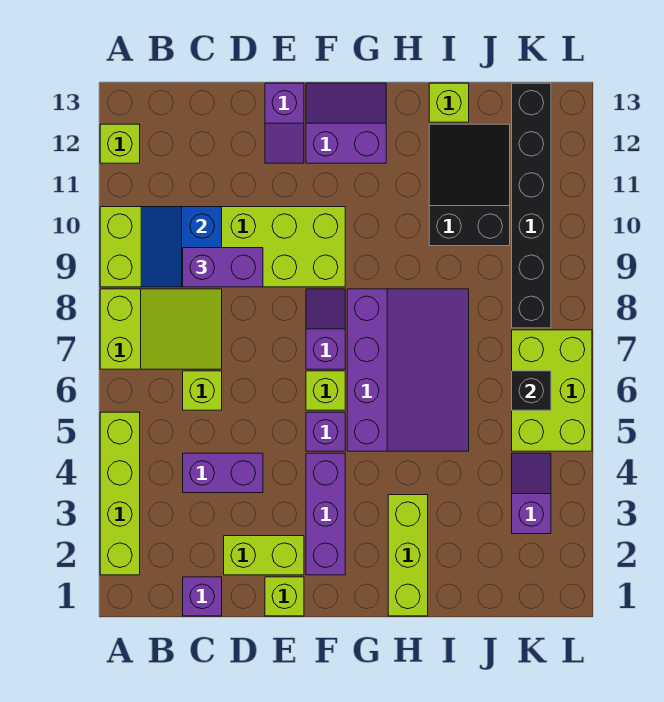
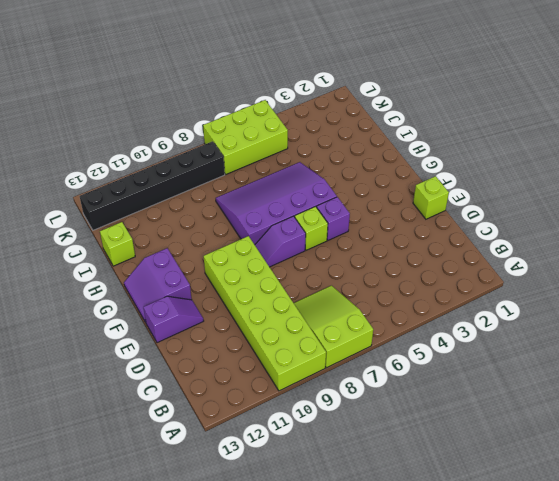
none -> lime brick A2:A5 level 1
none -> lime brick A12 level 1
none -> purple brick C1 level 1

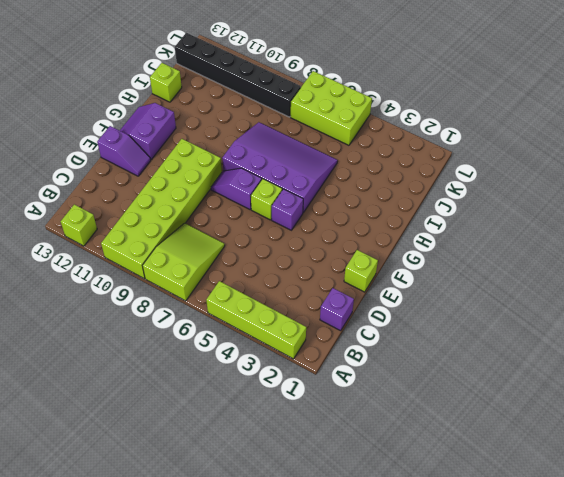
none -> purple brick C4:D4 level 1
none -> lime brick C6 level 1
none -> lime brick D2:E2 level 1

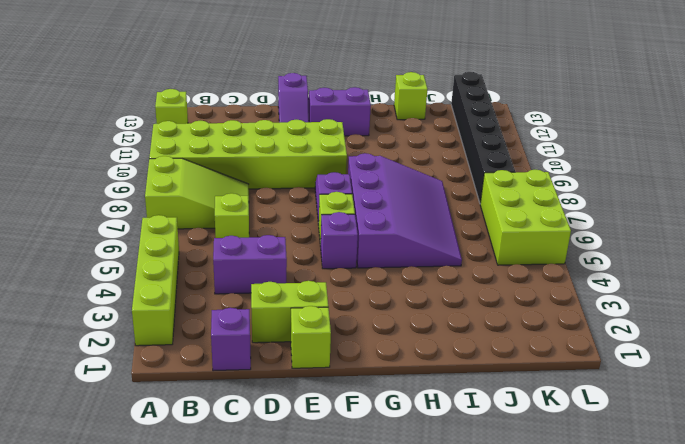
none -> purple brick F2:F4 level 1
none -> lime brick H1:H3 level 1
none -> black slope I10:J12 level 1 top 10

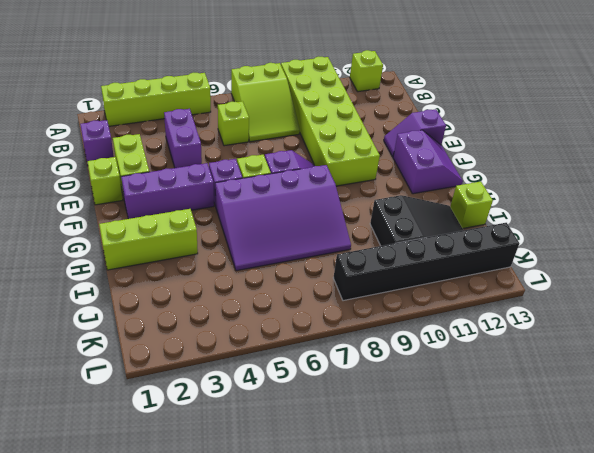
none -> purple slope K3:K4 level 1 top 3
none -> lime brick K5:L7 level 1
none -> blue slope B9:C10 level 2 top C

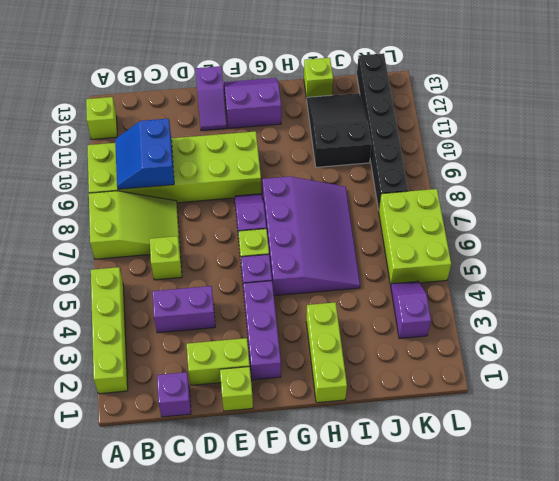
none -> black brick K6 level 2
none -> purple brick C9:D9 level 3

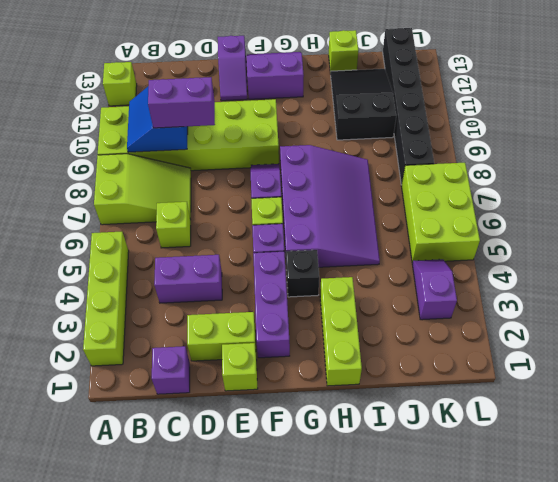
black brick G4 level 1 -> black brick K6 level 2

